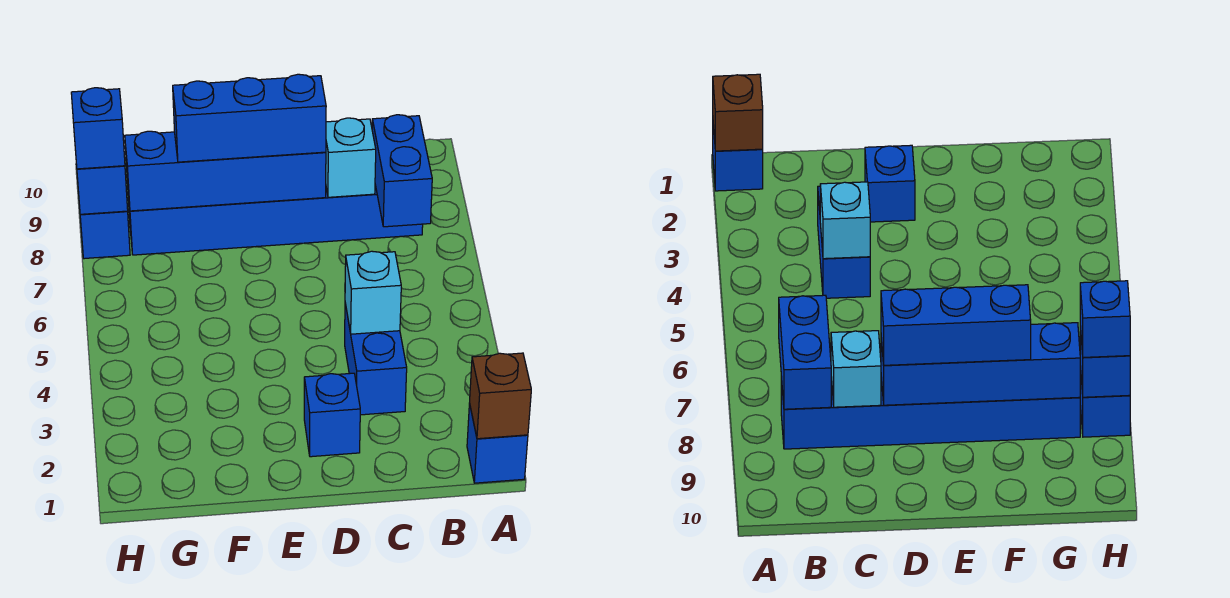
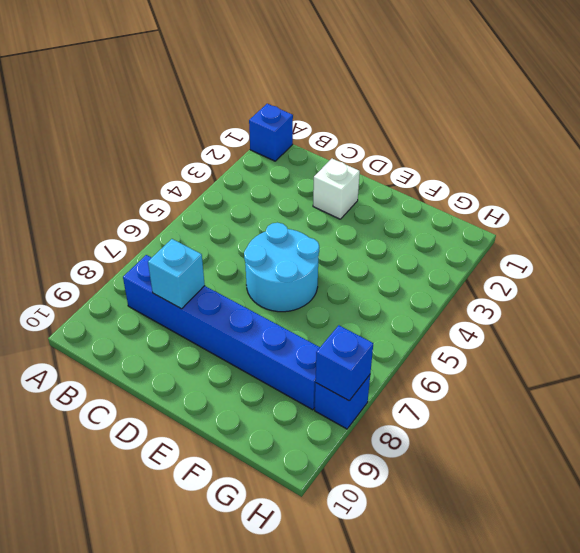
white brick D2 level 1 -> blue brick D2 level 1
cyan round brick D5:E6 level 1 -> none
none -> blue brick C3:C4 level 1
none -> brown brick A1 level 2
none -> blue brick B7:B8 level 2

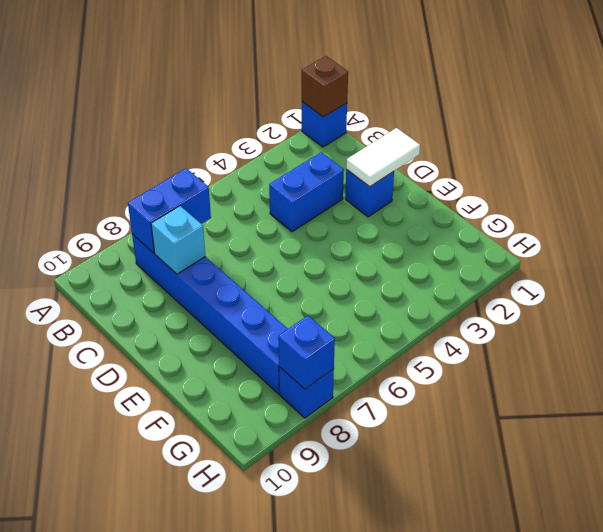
white tile D1:D2 level 2 -> none
none -> cyan brick C4 level 2
none -> blue brick D8:G8 level 2
none -> blue brick D8:F8 level 3

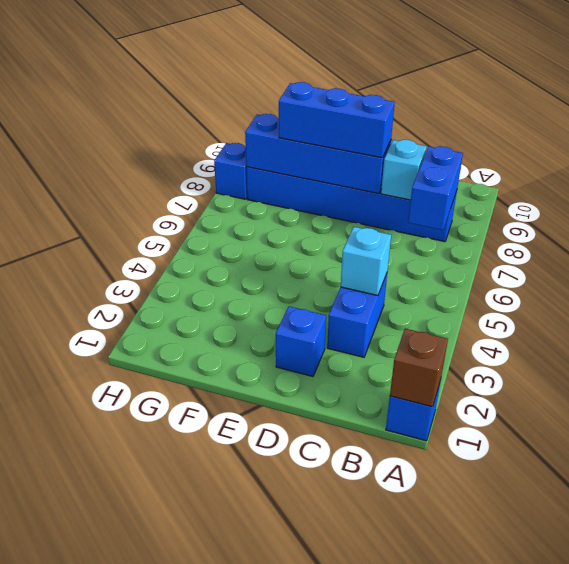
none -> blue brick H8 level 2
none -> blue brick H8 level 3

